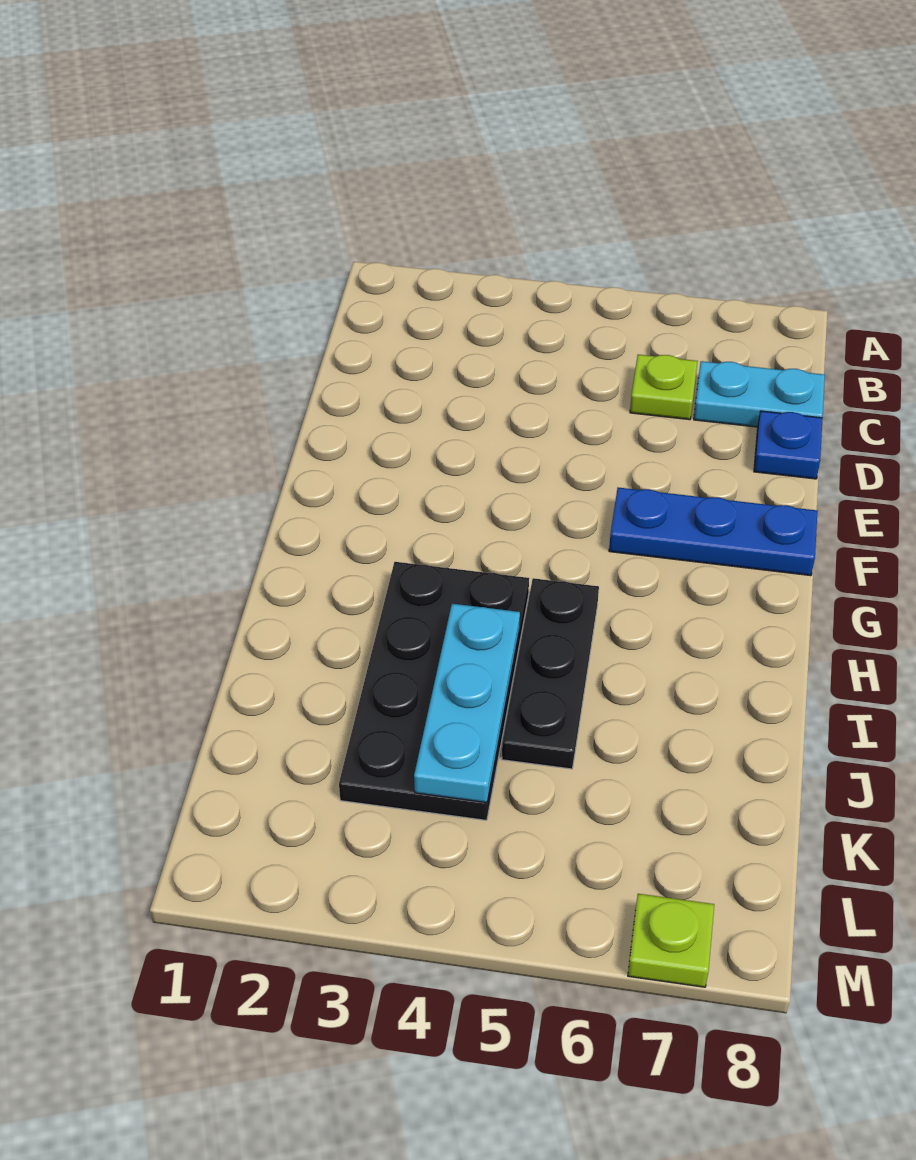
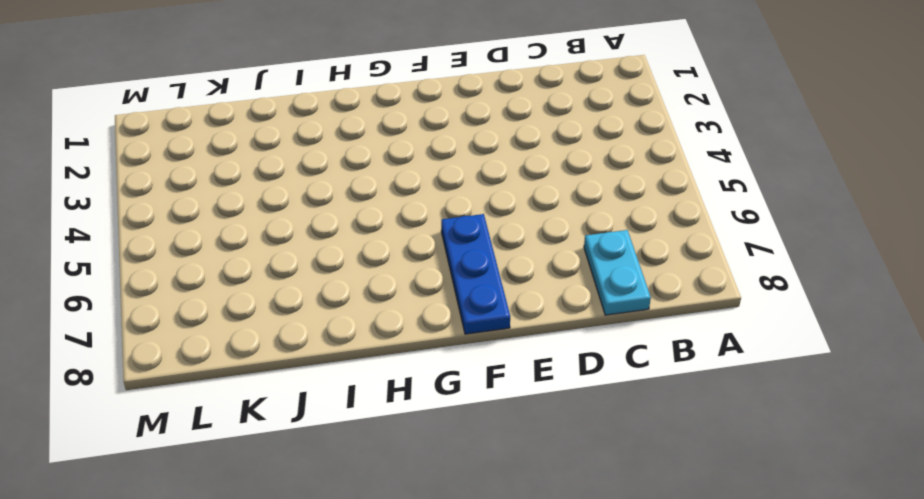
none -> lime plate C6 level 1
none -> blue plate D8 level 1

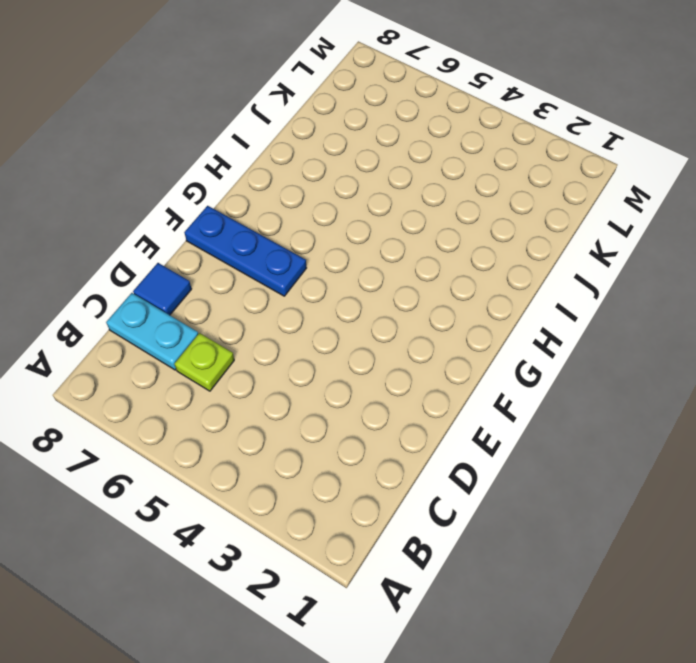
blue tile D8 level 1 -> blue plate D8 level 1
none -> black plate H3:K4 level 1
none -> black plate H5:J5 level 1

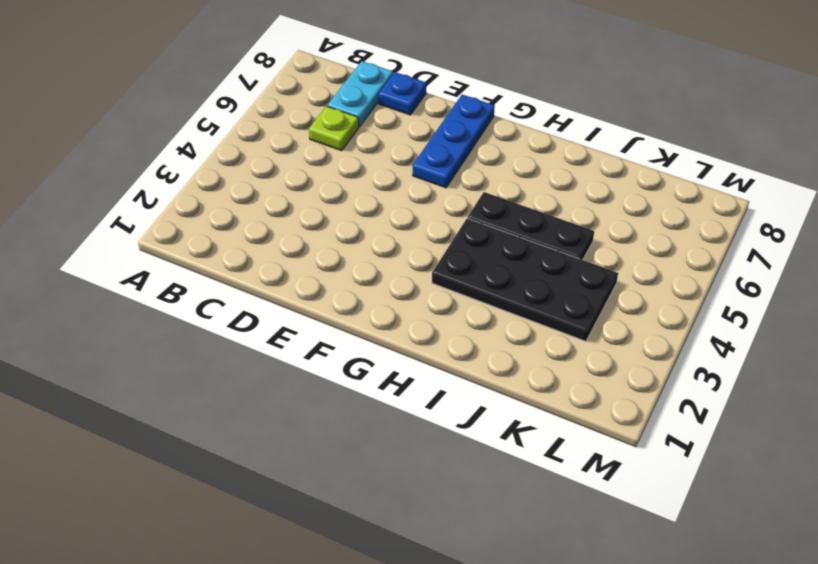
none -> lime plate M7 level 1
none -> cyan plate I4:K4 level 2

